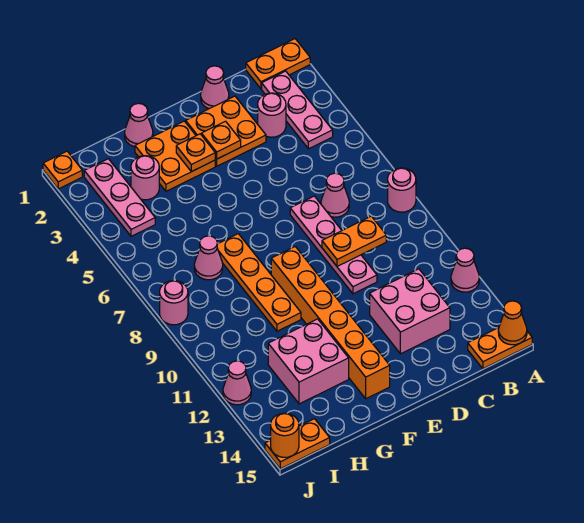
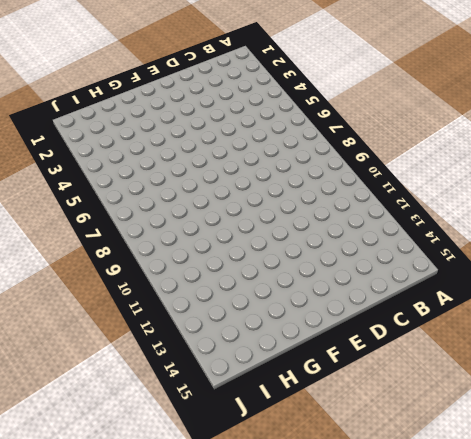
none -> orange plate A1:B1 level 1
none -> pink round brick A8 level 1
none -> pink cone A12 level 1

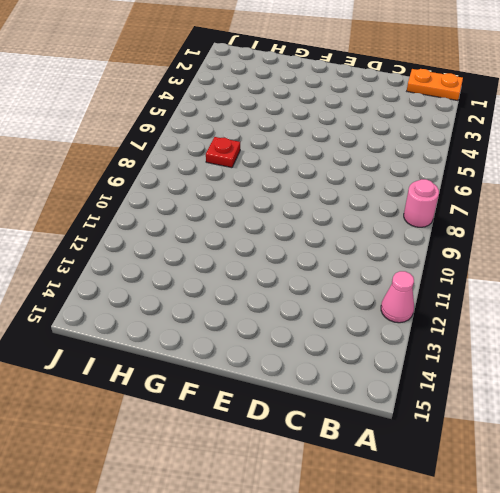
red plate H7 level 1 -> pink cone H7 level 1
none -> orange plate A15:B15 level 1
none -> pink plate B2:B4 level 1
none -> pink round brick C3 level 1

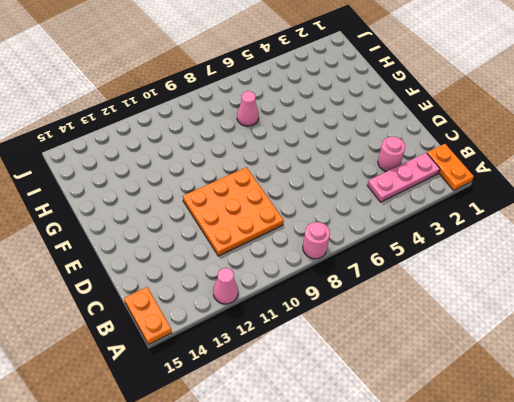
orange plate C9:E11 level 1 -> pink plate D7:D10 level 1
none -> pink cone C7 level 1
none -> pink brick C12:D13 level 1
none -> pink cone D1 level 1

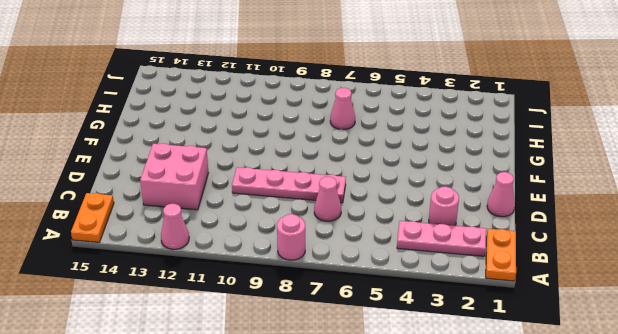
none -> orange plate D2:E3 level 1
none -> orange plate F2:G3 level 1
none -> orange brick F9:F14 level 1

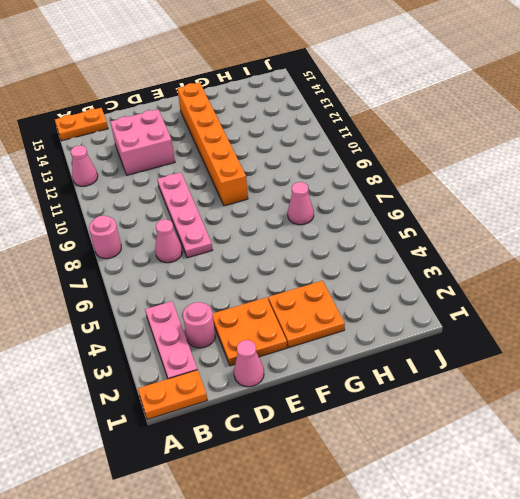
none -> pink cone G1 level 1
none -> orange plate G7:G10 level 1
none -> pink brick G12:H13 level 1

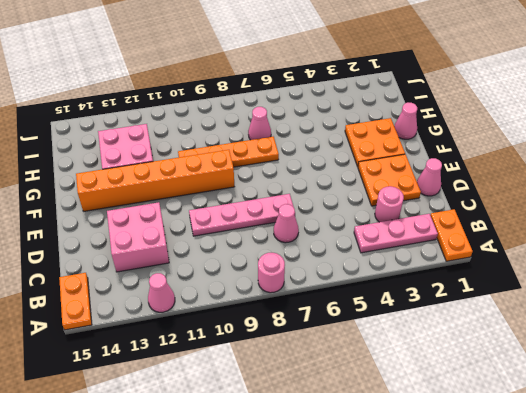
none -> pink round brick H3 level 1
none -> pink plate I2:I4 level 1
none -> orange plate I15:J15 level 1

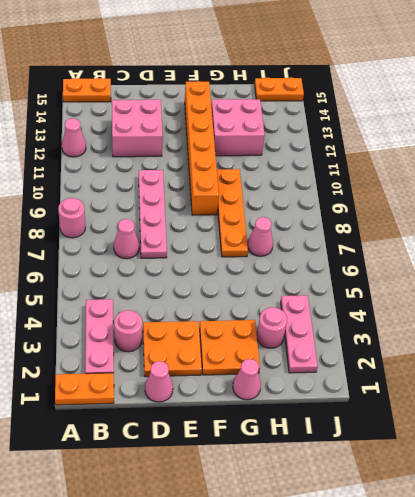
none -> orange plate J1 level 1
none -> pink round brick J8 level 1
none -> pink cone J12 level 1

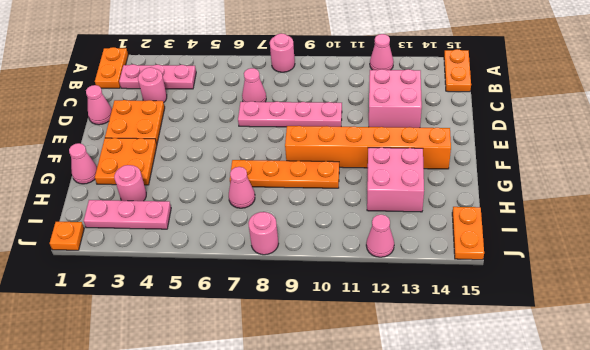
none -> orange cone A15 level 2
none -> orange plate C9:D9 level 2
none -> orange plate E3 level 2

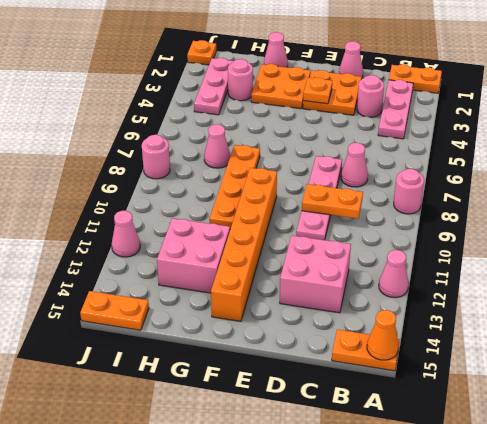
none -> orange plate F3 level 2
none -> orange round brick J15 level 2

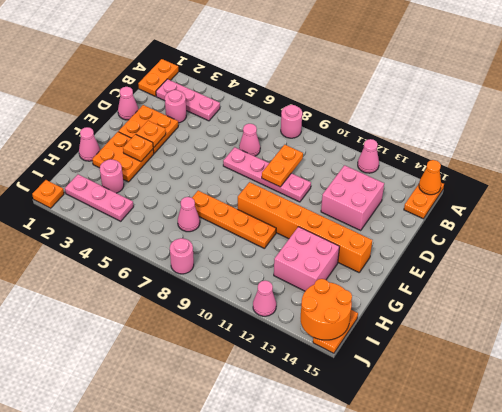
orange round brick I14:J15 level 2 -> orange round brick J15 level 2

